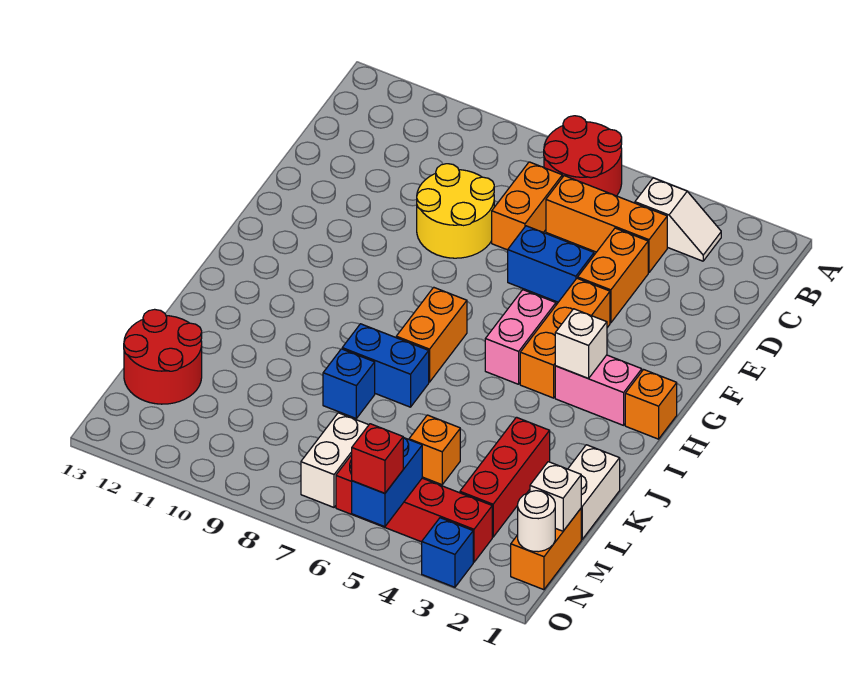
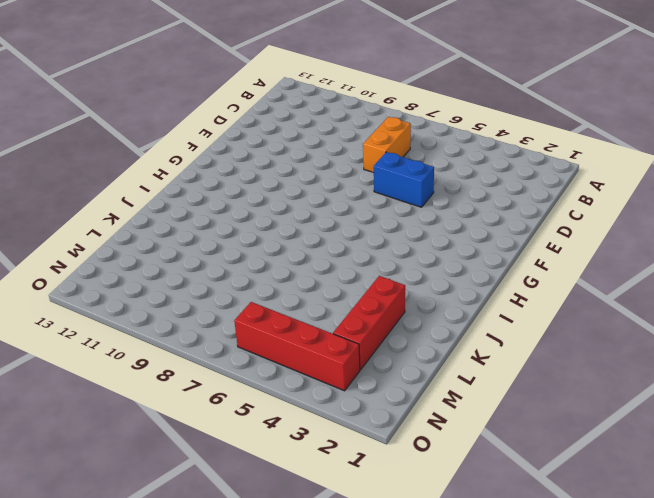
none -> red round brick A6:B7 level 1
none -> white slope B3:B4 level 1 top 4
none -> orange brick C4:C6 level 1

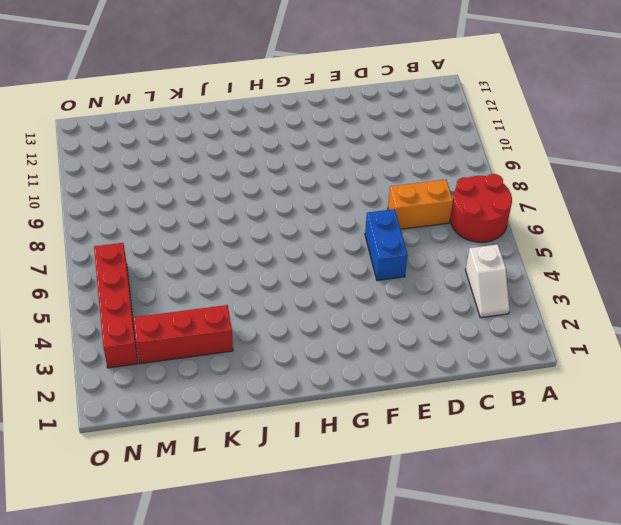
none -> orange brick C4:C6 level 1
none -> orange brick D4:E4 level 1
none -> yellow round brick D8:E9 level 1

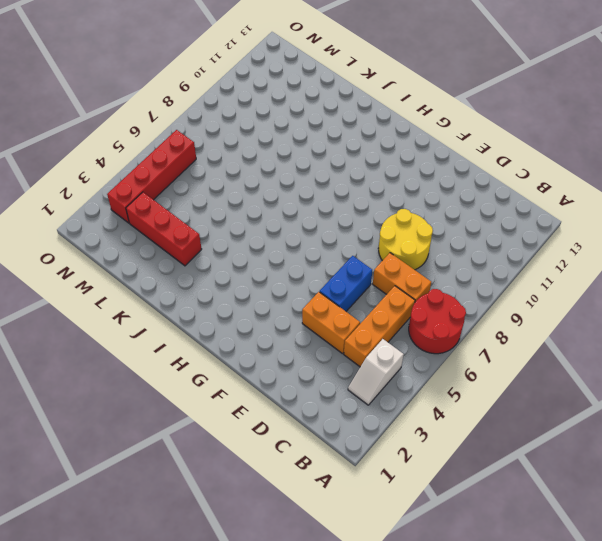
none -> orange brick F4:H4 level 1
none -> pink brick G5:H5 level 1
none -> orange brick H1 level 1

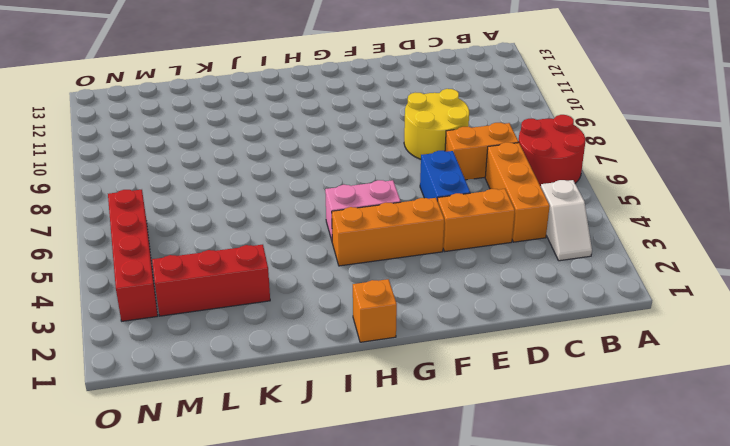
none -> pink brick H2:H3 level 1
none -> orange brick H7:I7 level 1
none -> blue brick J7:J8 level 1

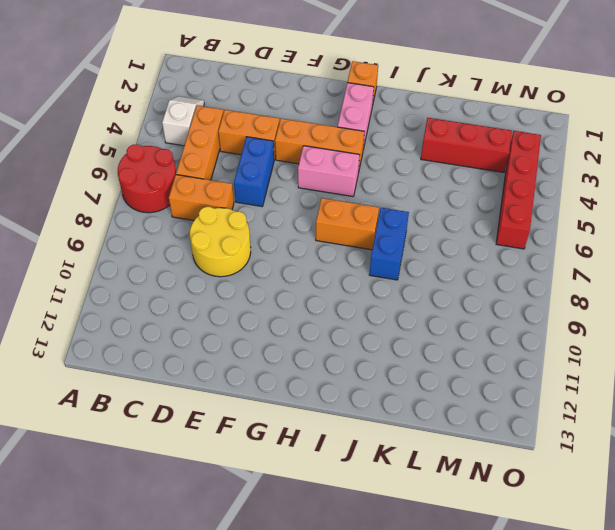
none -> white brick K1:L1 level 1
none -> blue brick K8 level 1
none -> orange brick L5 level 1

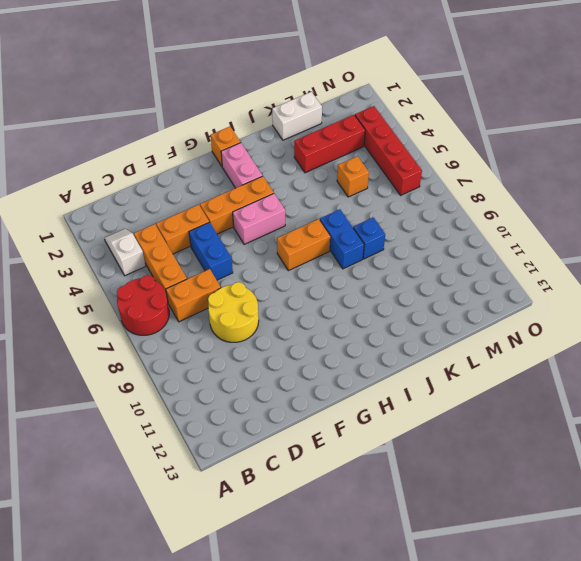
none -> red round brick L12:M13 level 1
none -> orange brick M1:N1 level 1
none -> white brick M7:N7 level 1

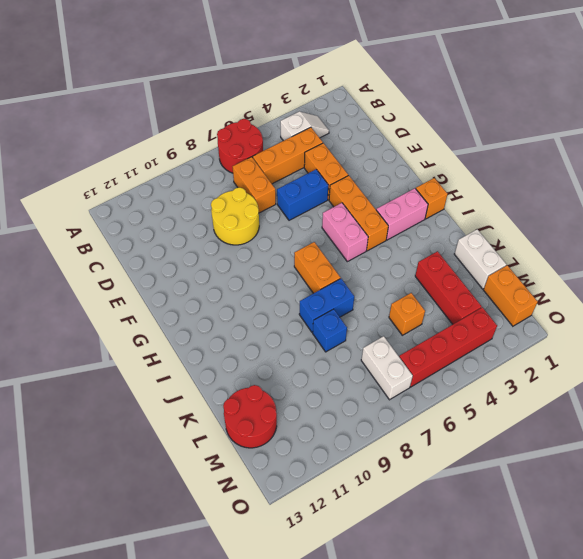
none -> blue brick O3 level 1
none -> white brick H3 level 2
none -> white brick M1 level 2

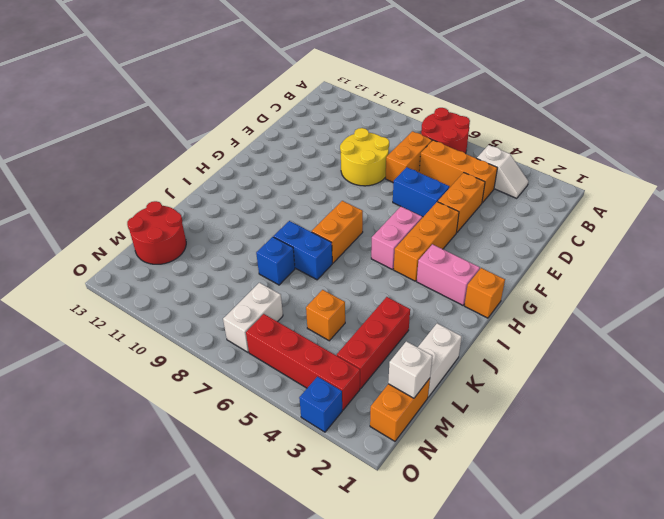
none -> white brick H3 level 2
none -> white round brick N1 level 2
none -> blue brick N5:O5 level 2

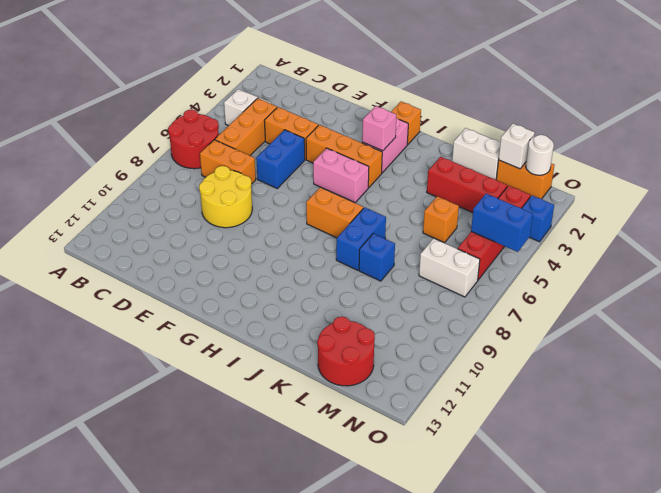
pink brick H3 level 2 -> white brick H3 level 2
none -> red brick O5 level 3

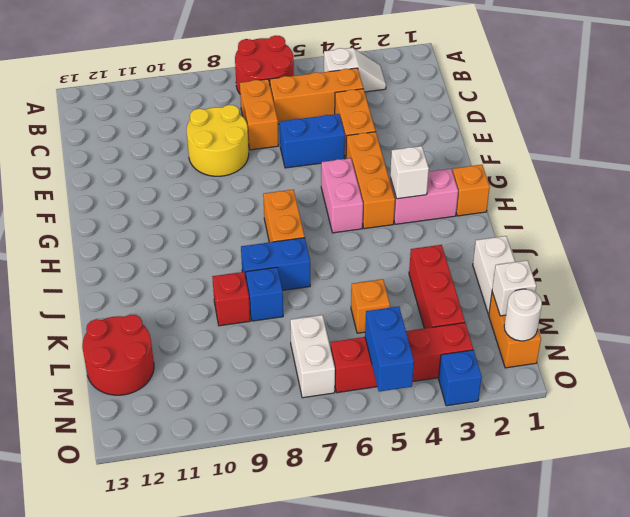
red brick K9 level 1 -> red brick O5 level 3

